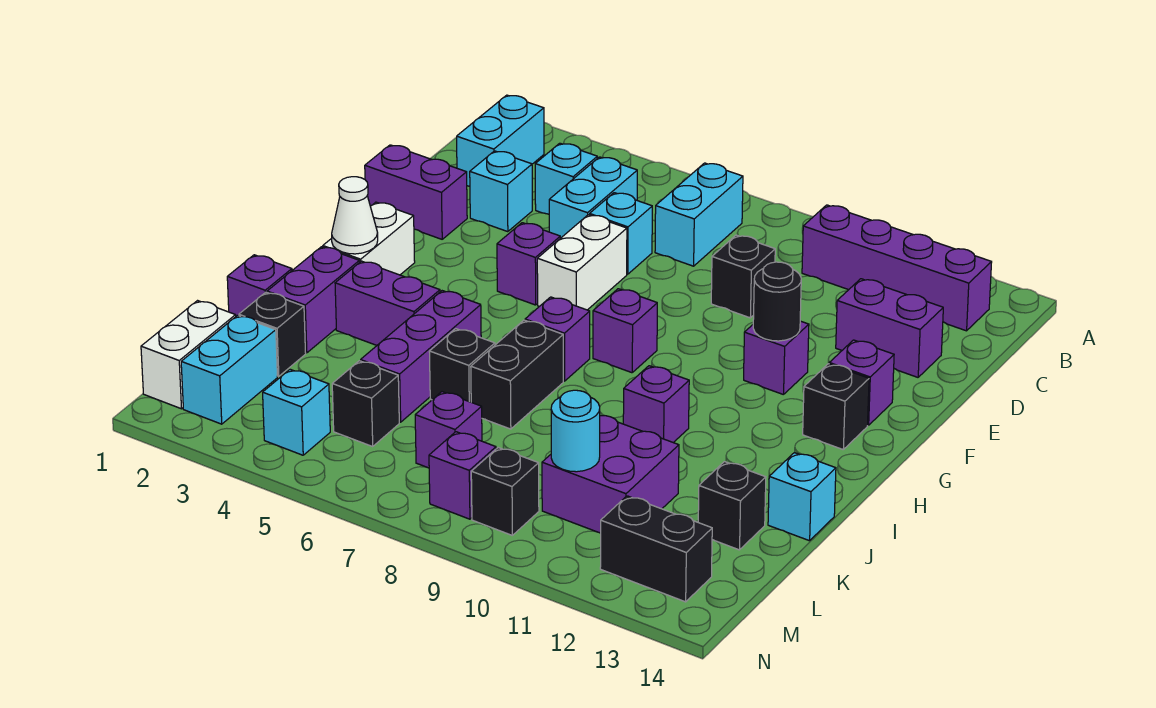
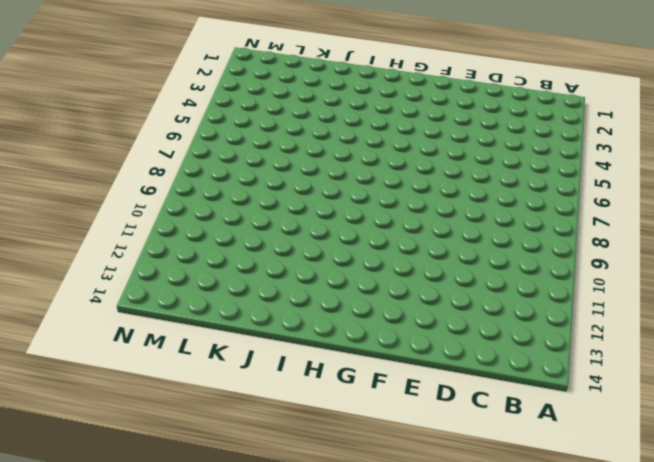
none -> cyan brick B2:C2 level 1
none -> cyan brick B7:C7 level 1
none -> purple brick B10:B13 level 1
none -> cyan brick C4 level 1

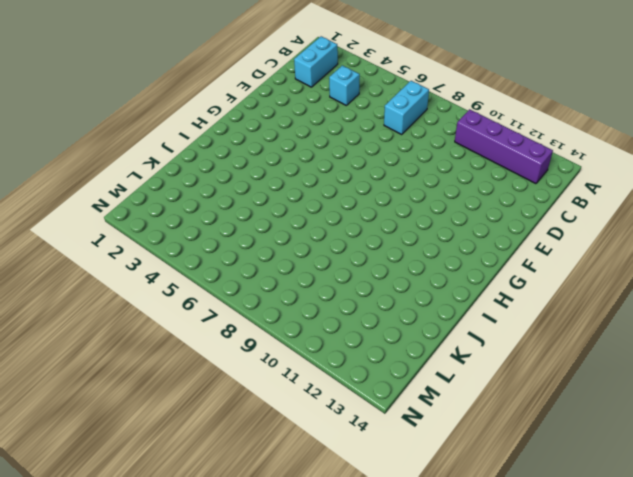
none -> cyan brick C5:D5 level 1
none -> cyan brick D3 level 1
none -> cyan brick D6 level 1
none -> black brick D9 level 1

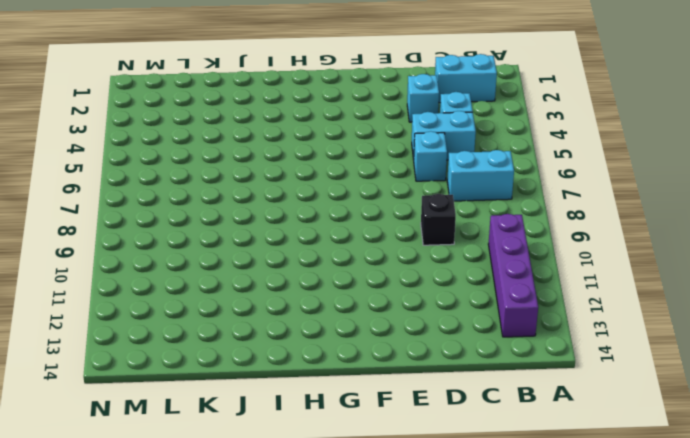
none -> purple brick D12:D13 level 1
none -> purple brick E1:E2 level 1
none -> white brick E6:F6 level 1
none -> purple brick F5 level 1

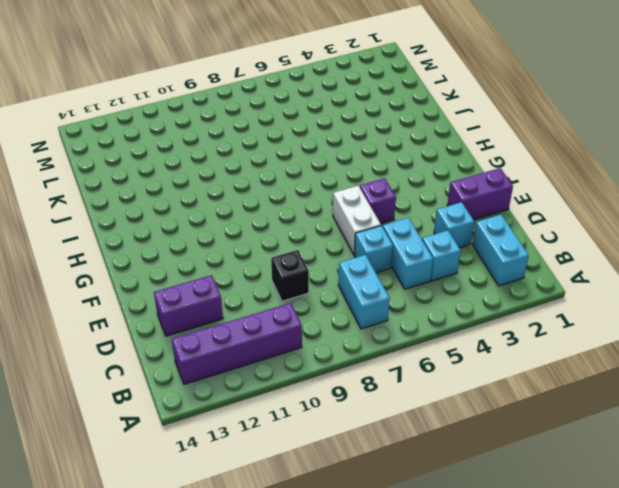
none -> purple brick F11 level 1
none -> purple brick F13 level 1
none -> white brick G2:H2 level 1
none -> purple brick G8 level 1

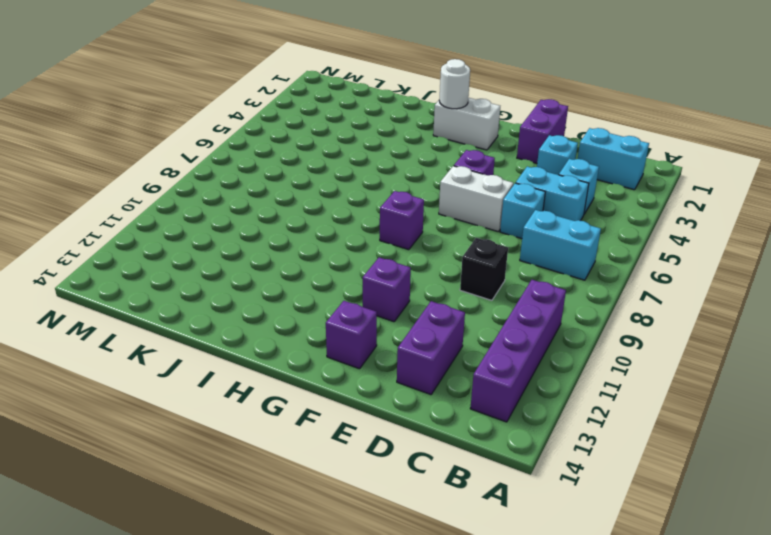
white round brick H2 level 2 -> white cone H2 level 2
none -> black brick G13 level 1
none -> purple brick H7 level 1
none -> purple brick I2:J2 level 1
none -> purple brick I3:I4 level 1

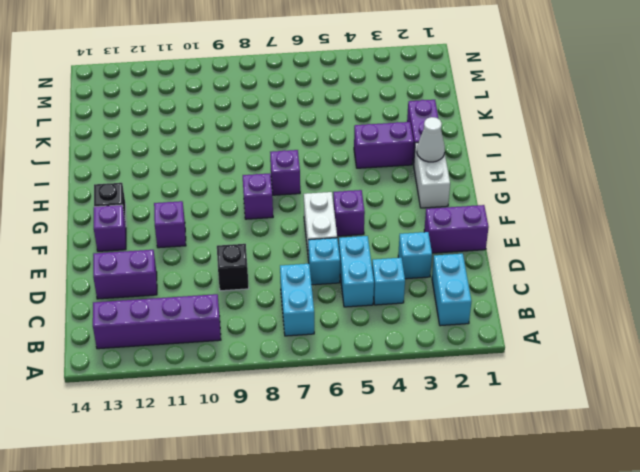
none -> purple brick I5:K5 level 1
none -> black brick I7:J7 level 1
none -> purple brick I10 level 1
none -> purple brick J1 level 1

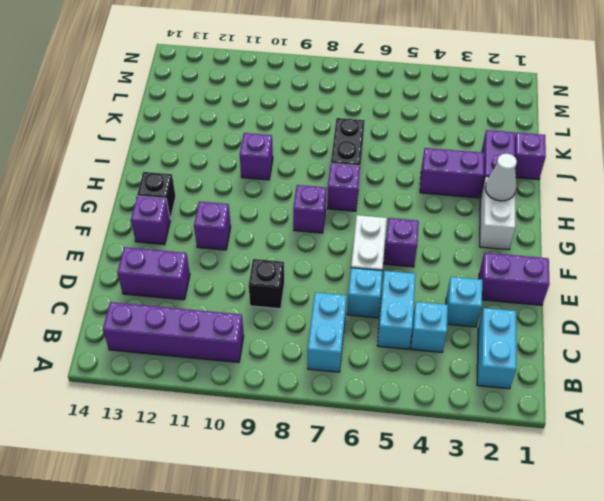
none -> purple brick I5:K5 level 1
none -> black brick J6 level 1
none -> cyan brick J14 level 1
none -> black brick K2 level 1

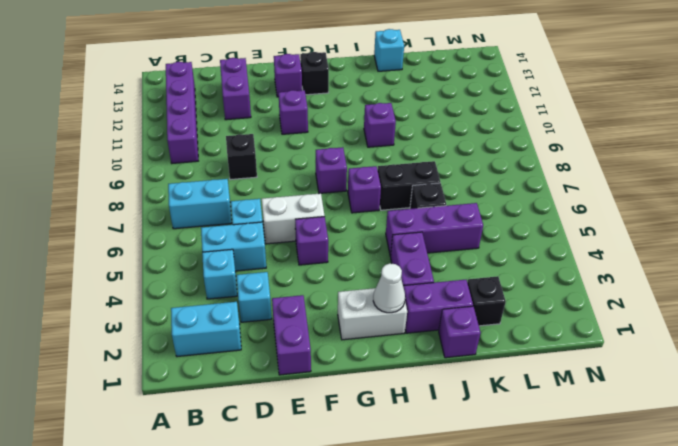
none -> purple brick K10:L11 level 1
none -> black brick K13 level 1
none -> white brick L1:M1 level 1
none -> cyan brick L2:M2 level 1

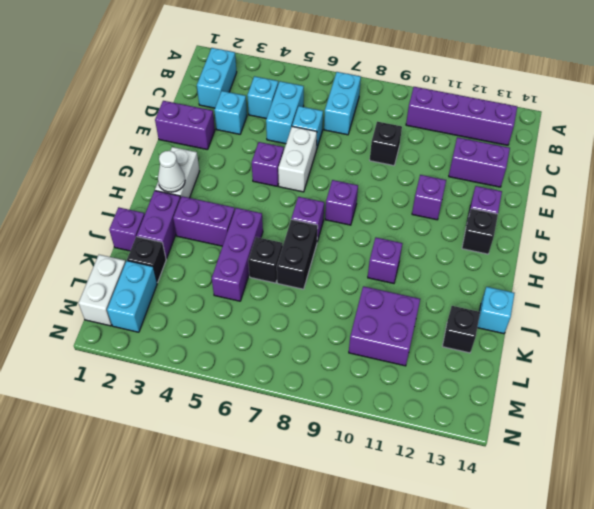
none -> black brick L5 level 1
none -> purple brick L7 level 1
none -> cyan brick M4 level 1
none -> purple brick M8 level 1

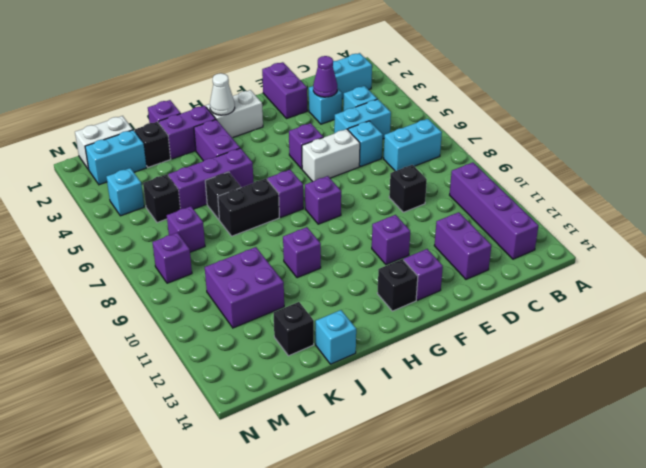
purple cone D3 level 2 -> none
none -> black brick M9 level 1
none -> black brick M12:M13 level 1
none -> black round brick F11 level 2
none -> cyan round brick L10 level 2

